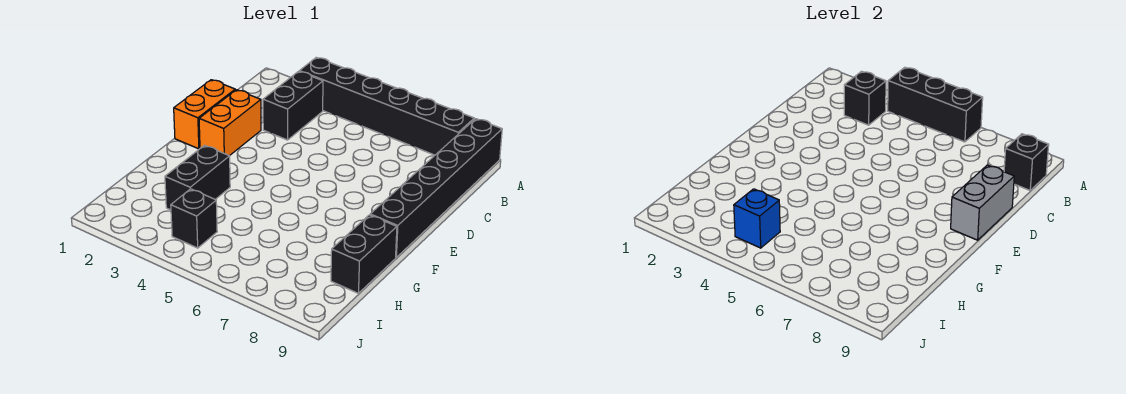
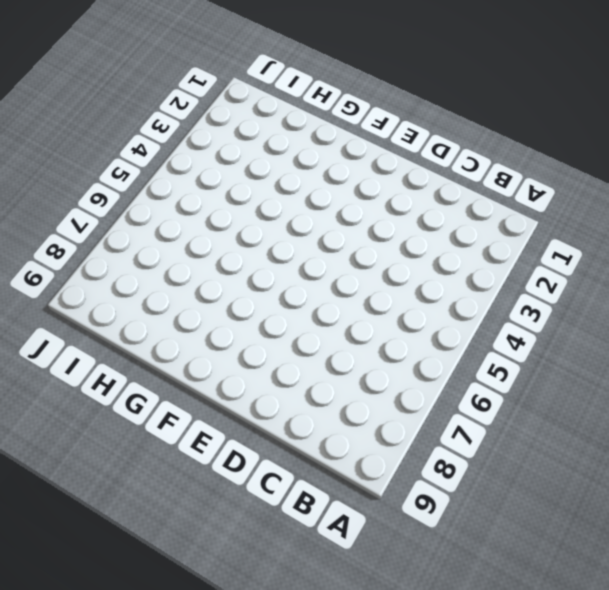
none -> black brick A3:A8 level 1
none -> black brick A9:F9 level 1
none -> black brick B3:C3 level 1

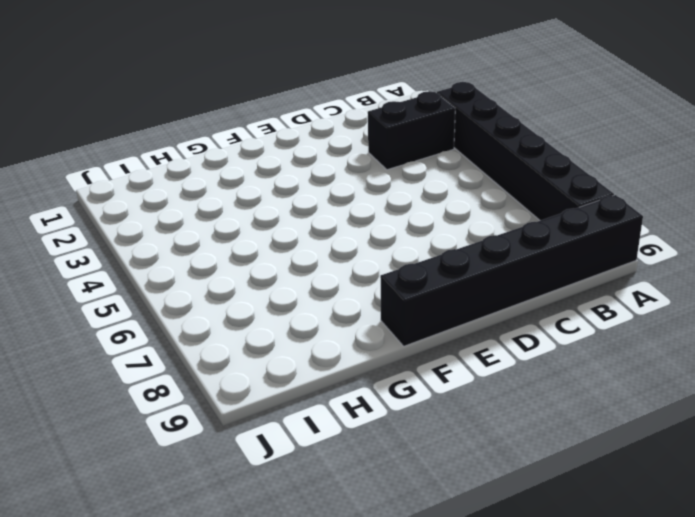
none -> orange brick D1:E1 level 1
none -> orange brick D2:E2 level 1
none -> black brick G3:H3 level 1

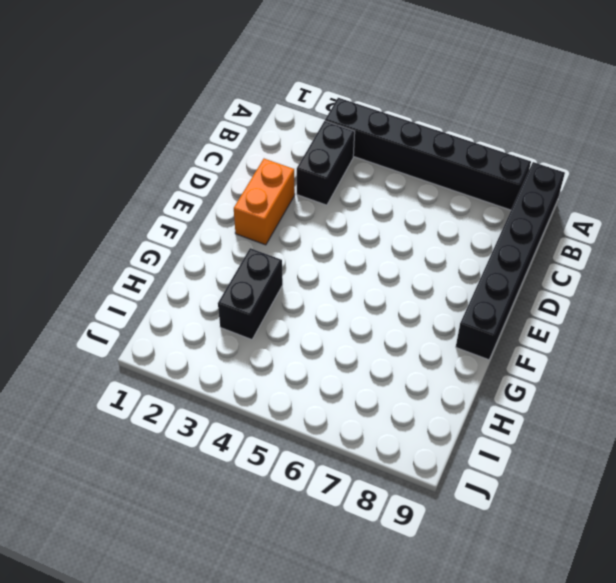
none -> orange brick D1:E1 level 1
none -> black brick G9:H9 level 1
none -> black brick I4 level 1

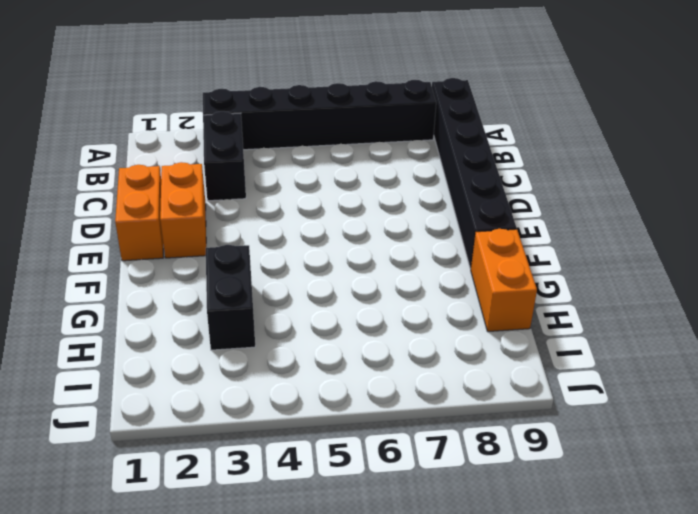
orange brick G9:H9 level 1 -> black brick G9:H9 level 1
none -> black brick I4 level 1
none -> black brick A4:A6 level 2
none -> black brick B3 level 2

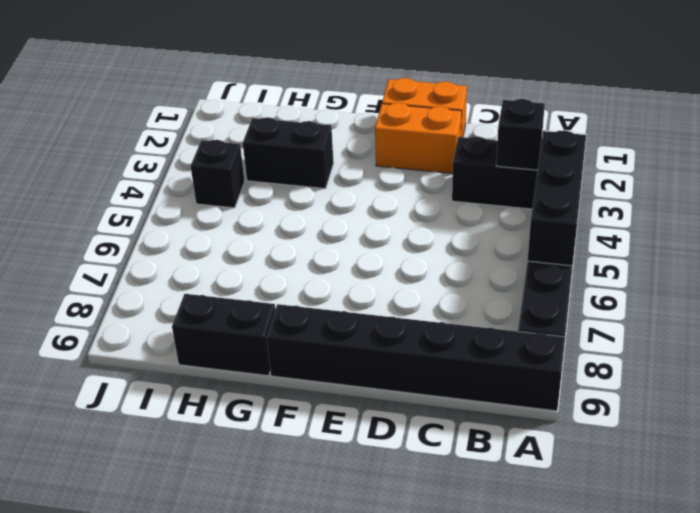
none -> black brick B9 level 2
none -> grey brick D9:E9 level 2
none -> blue brick I4 level 2

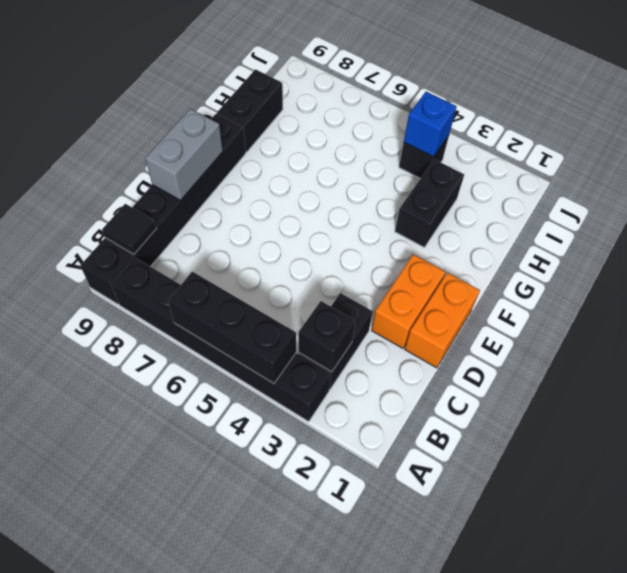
black tile B9 level 2 -> black brick B9 level 2

